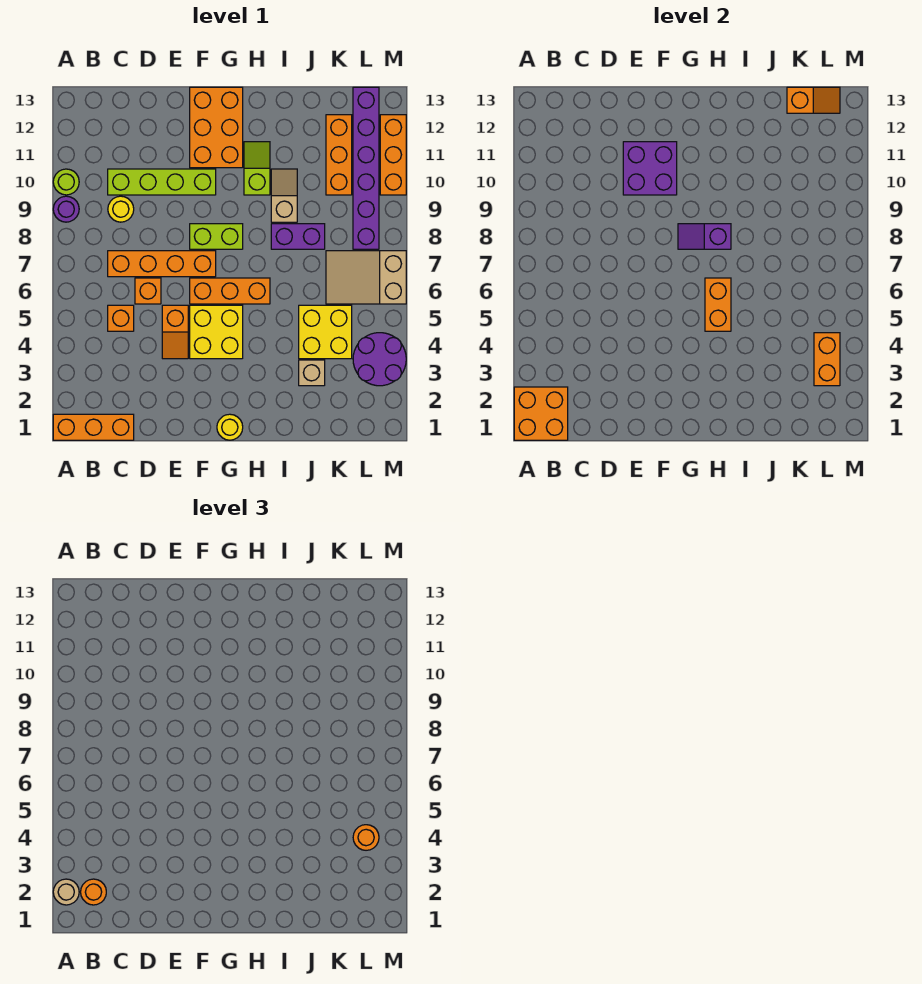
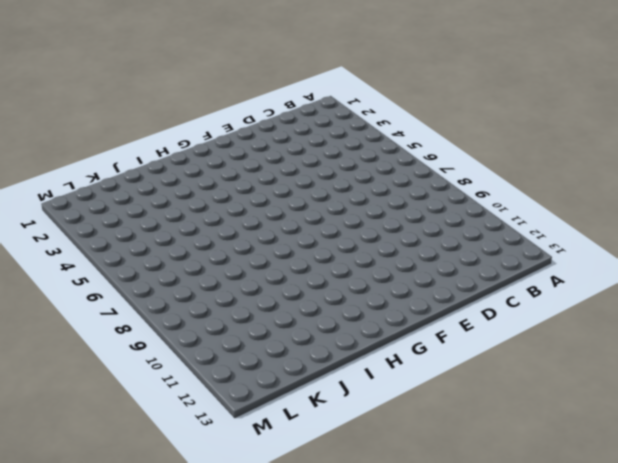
none -> orange brick A1:C1 level 1
none -> purple round brick A9 level 1
none -> lime round brick A10 level 1
none -> orange brick C5 level 1

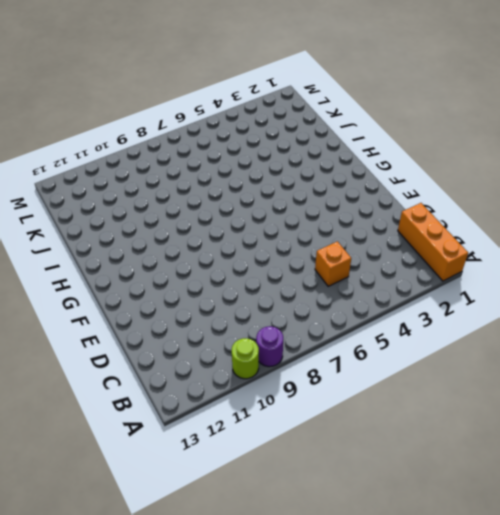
none -> orange brick C7:F7 level 1
none -> yellow round brick C9 level 1
none -> lime brick C10:F10 level 1
none -> orange brick D6 level 1

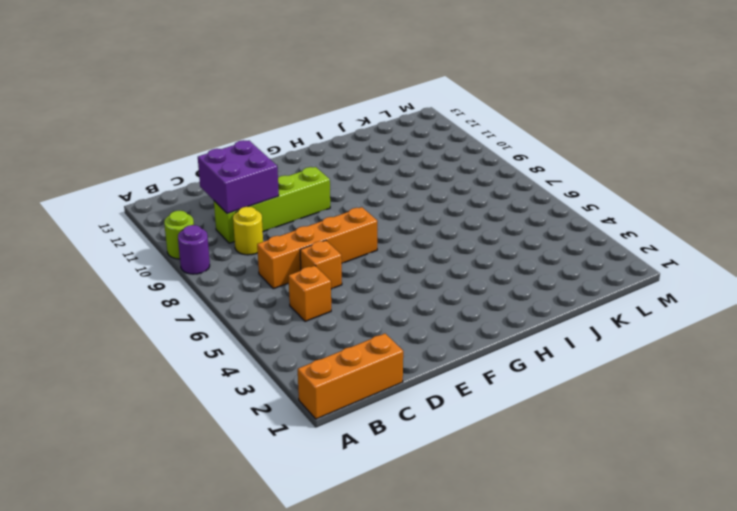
purple brick C10:D11 level 2 -> purple brick E10:F11 level 2
none -> orange slope E4:E5 level 1 top 5
none -> yellow brick F4:G5 level 1
none -> orange brick F6:H6 level 1
none -> lime brick F8:G8 level 1

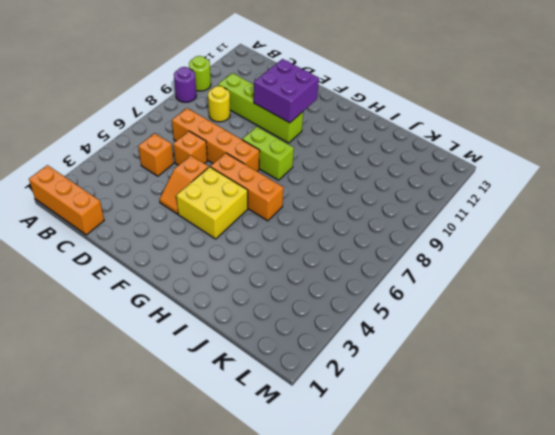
none -> orange brick F11:G13 level 1
none -> yellow round brick G1 level 1
none -> lime slope H10:H11 level 1 top 10
none -> purple brick I8:J8 level 1

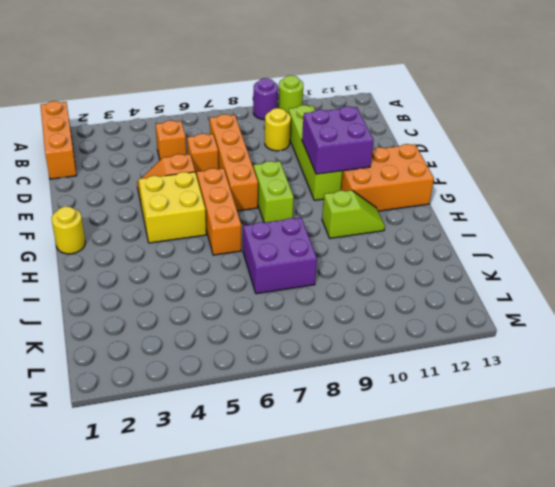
purple brick I7:J8 level 1 -> purple brick I8:J8 level 1
none -> tan slope I9:I10 level 1 top 9
none -> tan brick J3 level 1
none -> yellow brick J4:K5 level 1
none -> tan slope K6:M7 level 1 top M

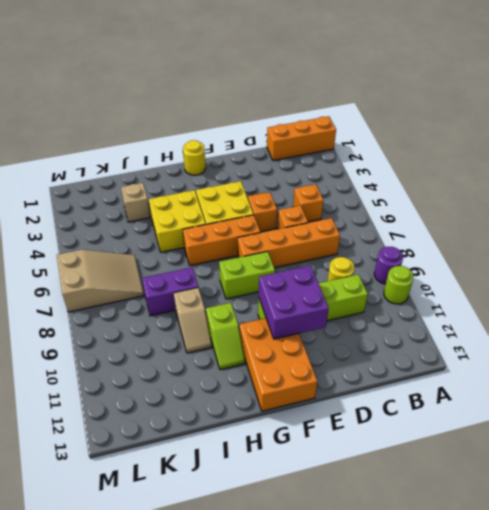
yellow brick H4:I5 level 1 -> yellow brick J4:K5 level 1
none -> orange brick K10:K12 level 1
none -> purple round brick L3:M4 level 1
none -> purple brick L8:L13 level 1
none -> orange brick M10:M12 level 1

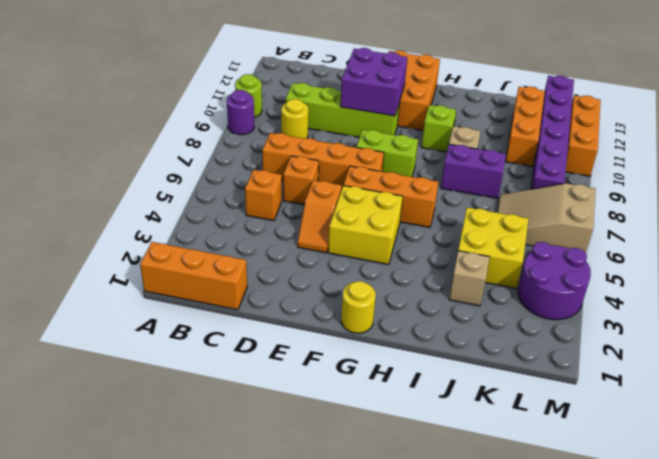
none -> orange brick A1:B2 level 2
none -> purple slope G8:H8 level 2 top H
none -> orange brick H5:H6 level 2
none -> orange slope K13:L13 level 2 top K

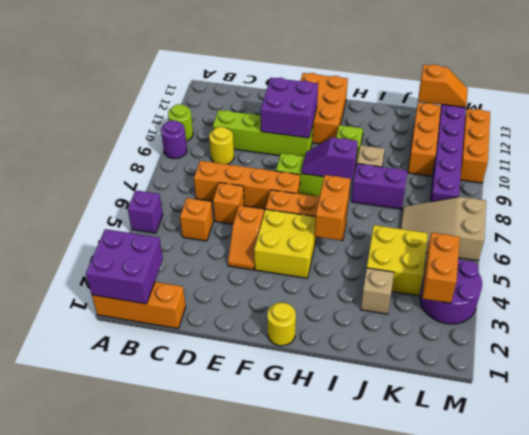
purple brick A1:B2 level 2 -> orange brick A1:B2 level 2
purple brick A5 level 1 -> none
none -> tan round brick A2 level 3
none -> orange round brick B2 level 3
none -> orange round brick L4 level 3

